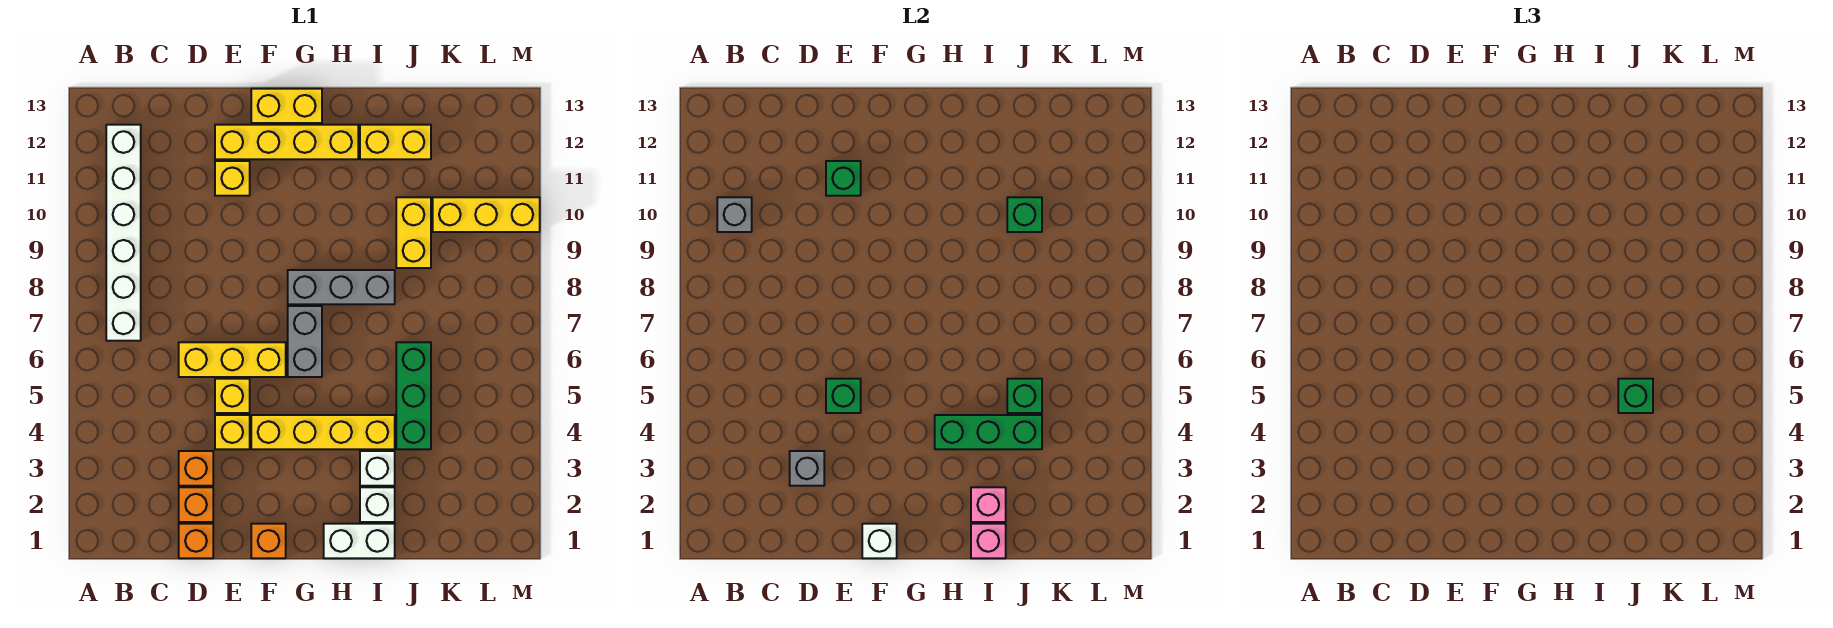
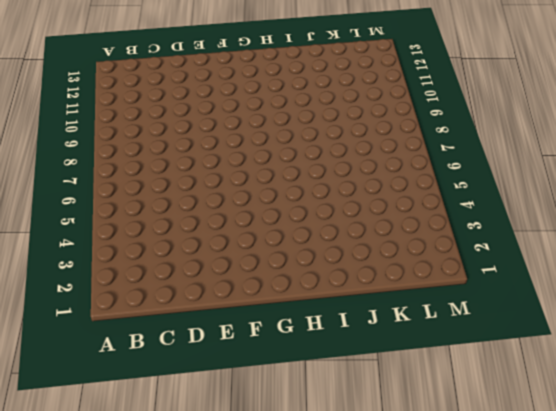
none -> white brick B7:B12 level 1
none -> orange brick D1 level 1
none -> orange brick D2 level 1
none -> orange brick D3 level 1

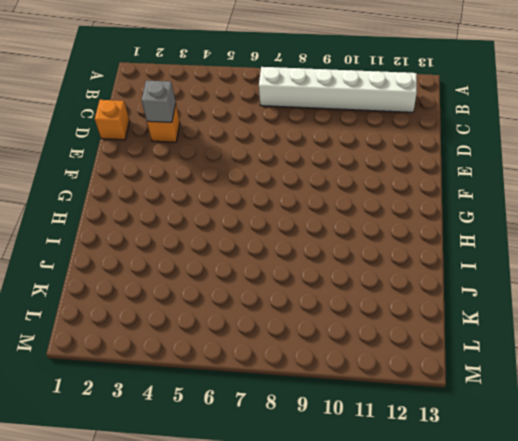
none -> orange brick D2 level 1
none -> yellow brick D6:F6 level 1
none -> yellow brick E4 level 1
none -> yellow brick E5 level 1

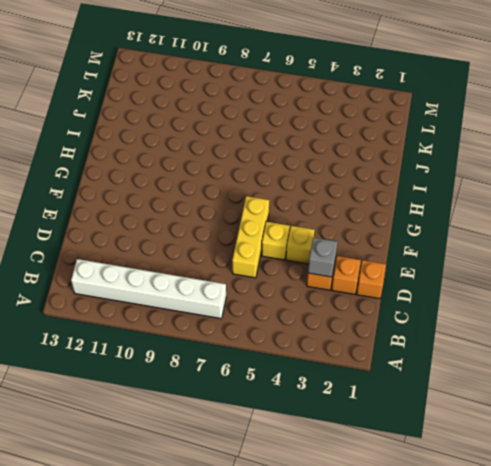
none -> yellow brick E11 level 1
none -> yellow brick E12:H12 level 1
none -> orange brick F1 level 1
none -> yellow brick F4:I4 level 1

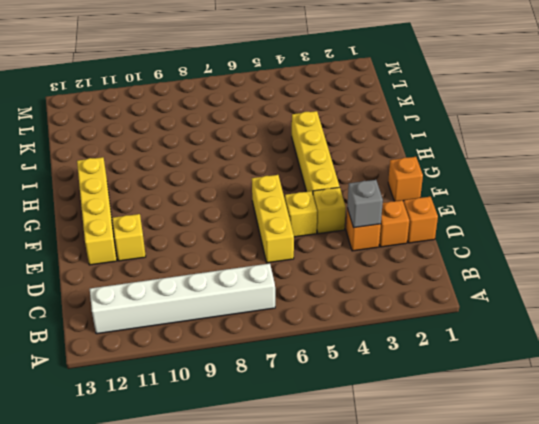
none -> yellow brick F13:G13 level 1
none -> grey brick G6:G7 level 1
none -> grey brick G8:I8 level 1
none -> white brick H1:I1 level 1

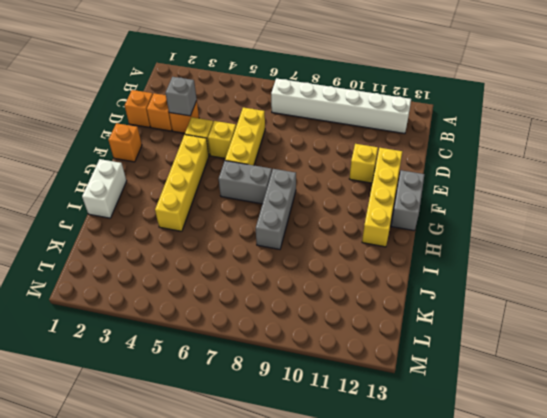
grey brick F13:G13 level 1 -> yellow brick F13:G13 level 1
none -> white brick I2 level 1
none -> white brick I3 level 1
none -> yellow brick I12:J12 level 1
none -> green brick J4:J6 level 1

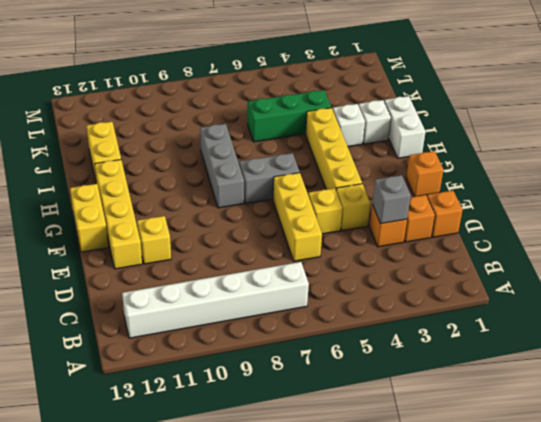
none -> yellow brick J9:J10 level 1
none -> yellow brick K10:M10 level 1
none -> grey brick B10 level 2
none -> green brick E5 level 2

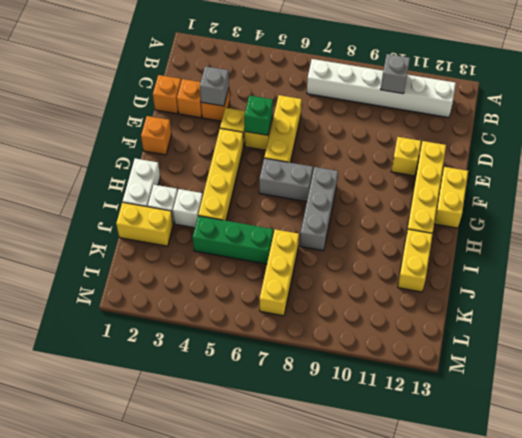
yellow brick J1:J2 level 1 -> yellow brick J9:J10 level 1
yellow brick J7:L7 level 1 -> yellow brick K10:M10 level 1
none -> green brick E11 level 2
none -> white brick F1 level 2
none -> green brick H4:J4 level 2
none -> pink brick I1 level 2

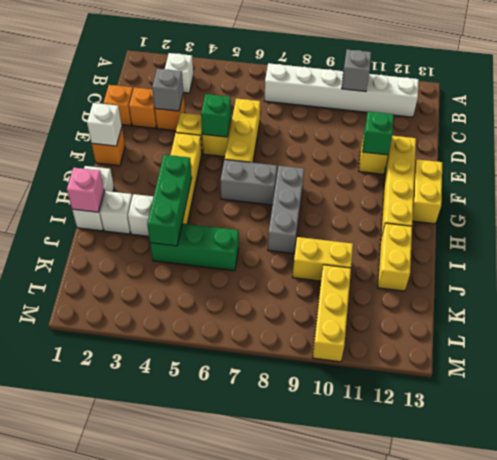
white brick B3 level 1 -> none
none -> pink brick I2 level 2
none -> green brick J5 level 2
none -> green brick J10 level 2
none -> green brick J5 level 3

